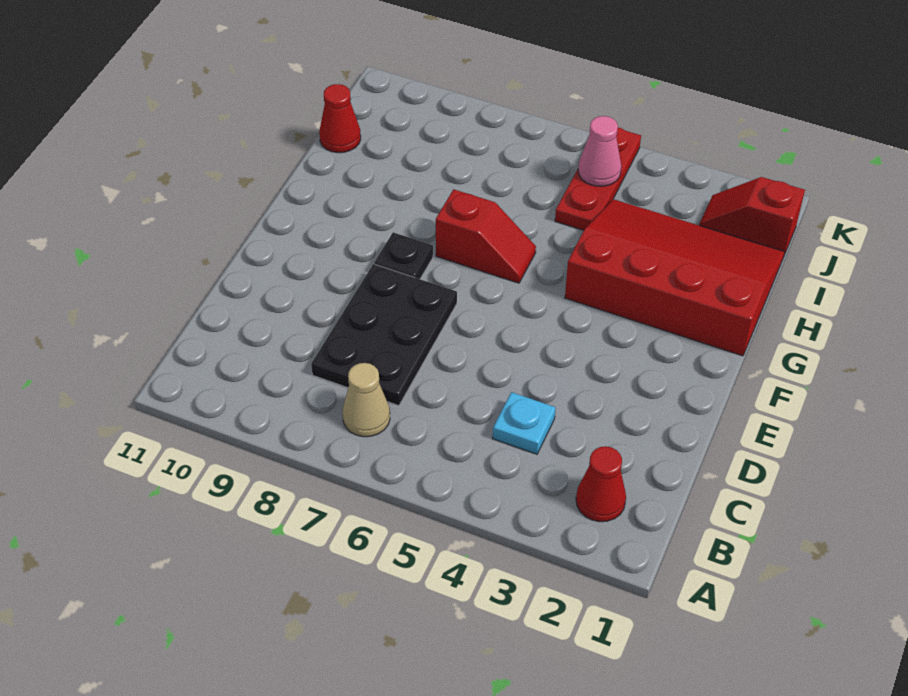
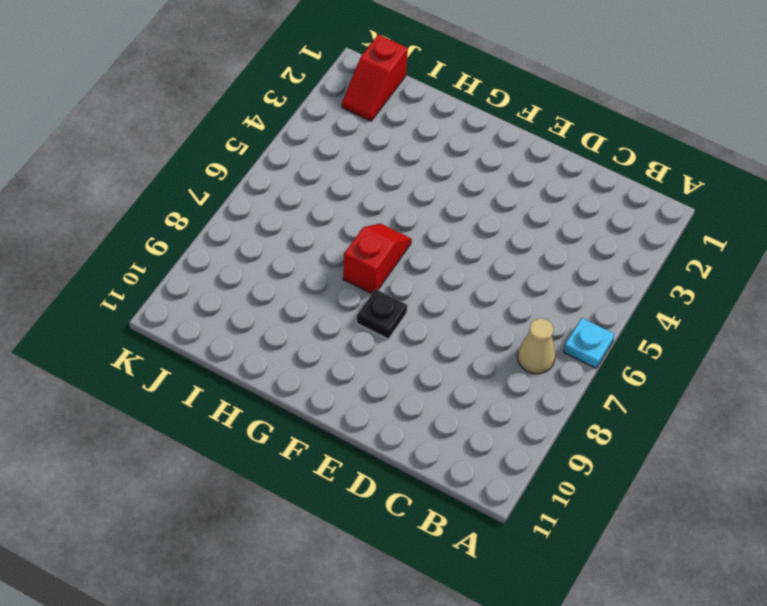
cyan plate A6 level 1 -> cyan plate C4 level 1
none -> red cone B2 level 1
none -> black plate C7:E8 level 1

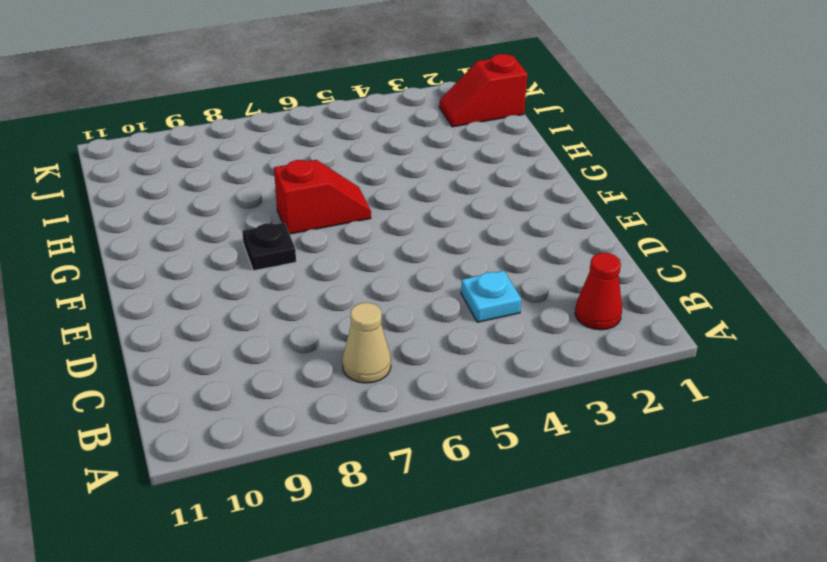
none -> black plate C7:E8 level 1
none -> red slope G1:I4 level 1 top G

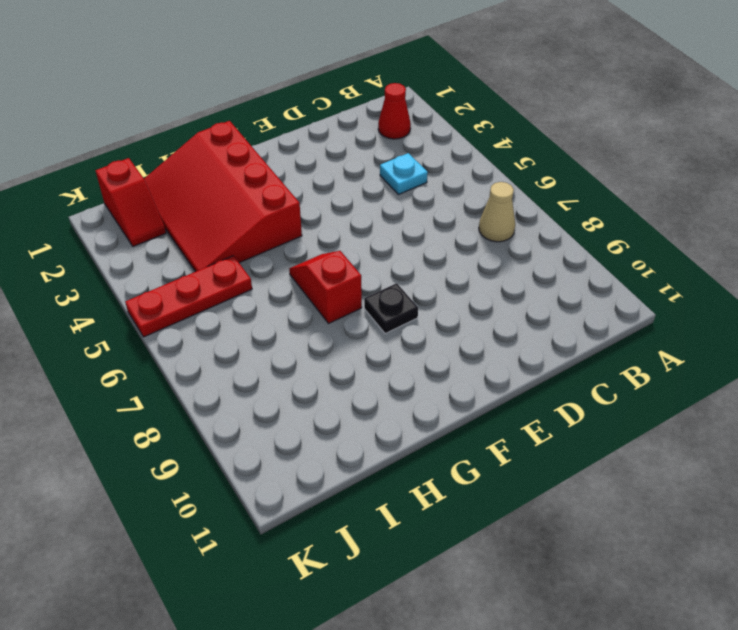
none -> black plate C7:E8 level 1
none -> red cone I11 level 1

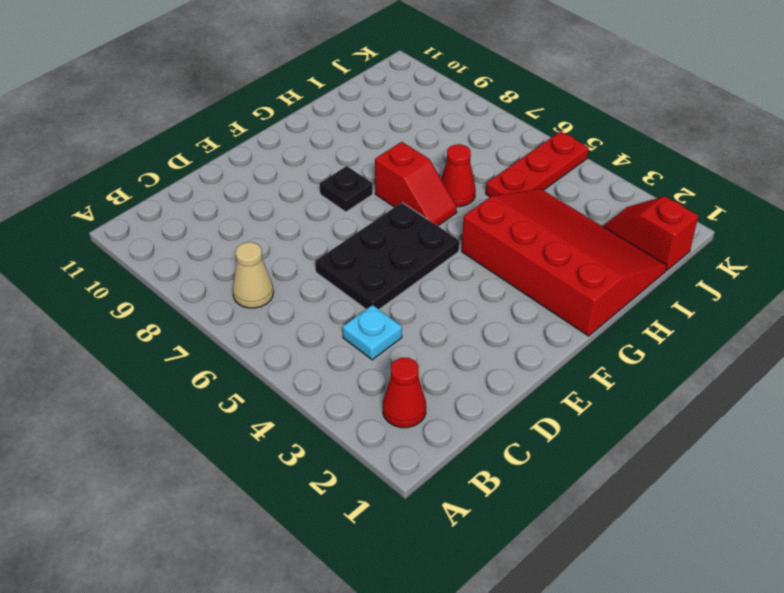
black plate D5:F6 level 1 -> black plate C7:E8 level 1
red cone H6 level 1 -> red cone I11 level 1
none -> pink cone J5 level 2

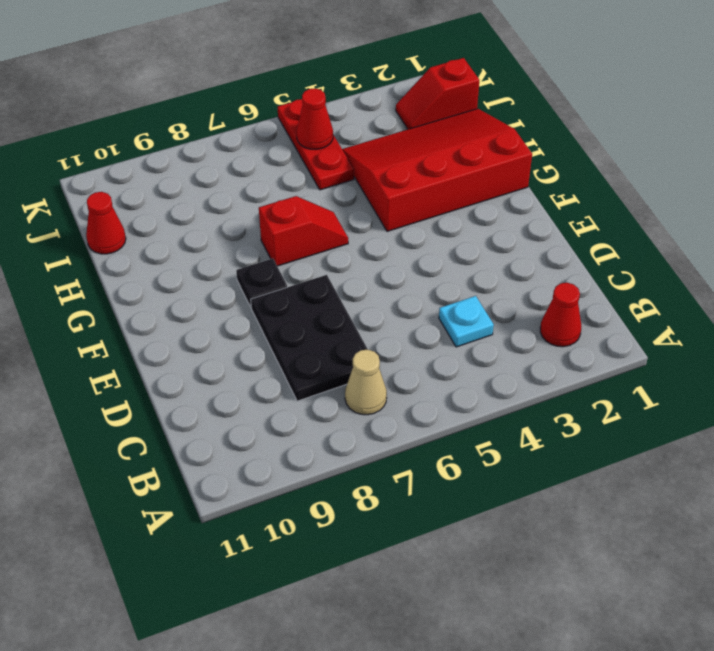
red cone J5 level 2 -> pink cone J5 level 2

